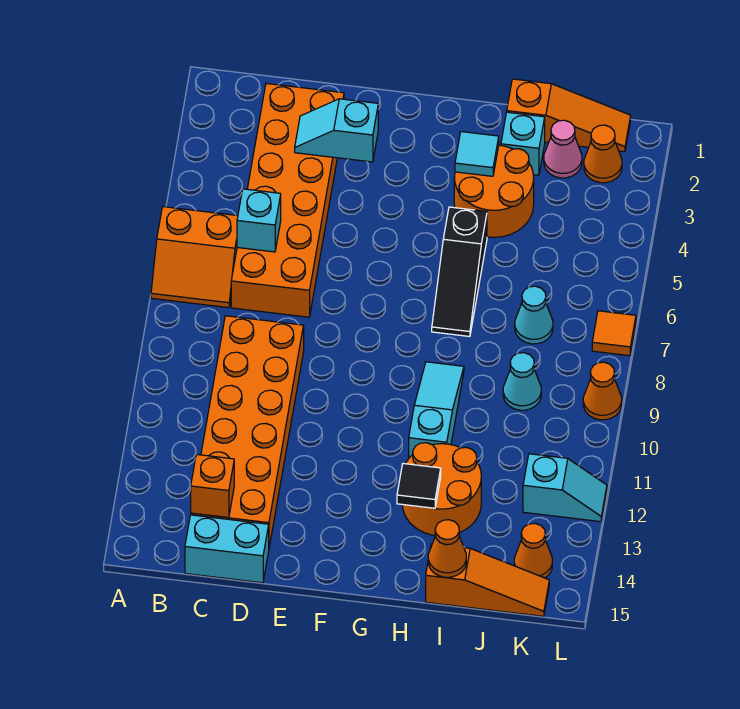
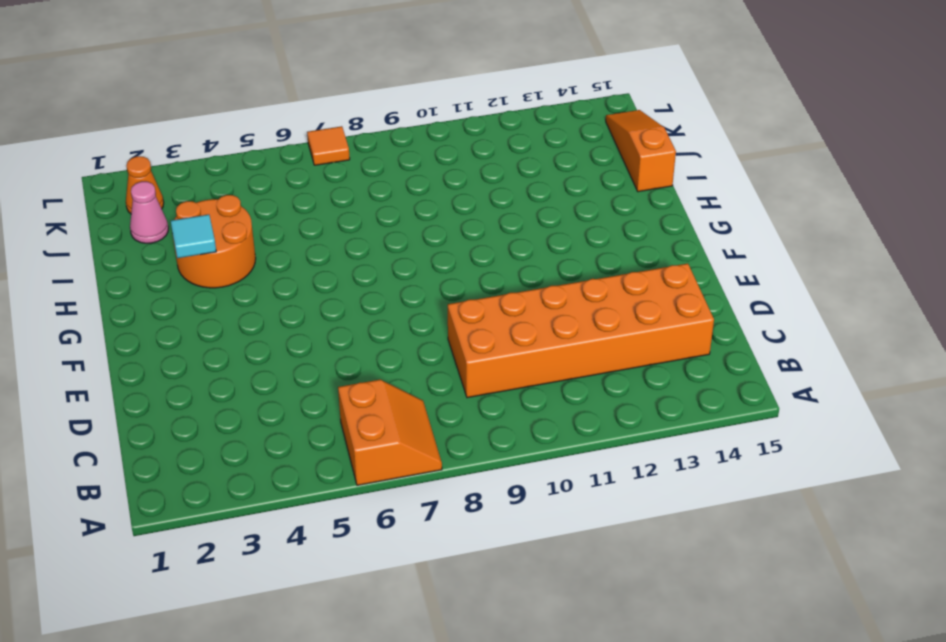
none -> orange brick C2:D7 level 1
none -> cyan brick C15:D15 level 1
none -> black slope H5:H7 level 1 top 5

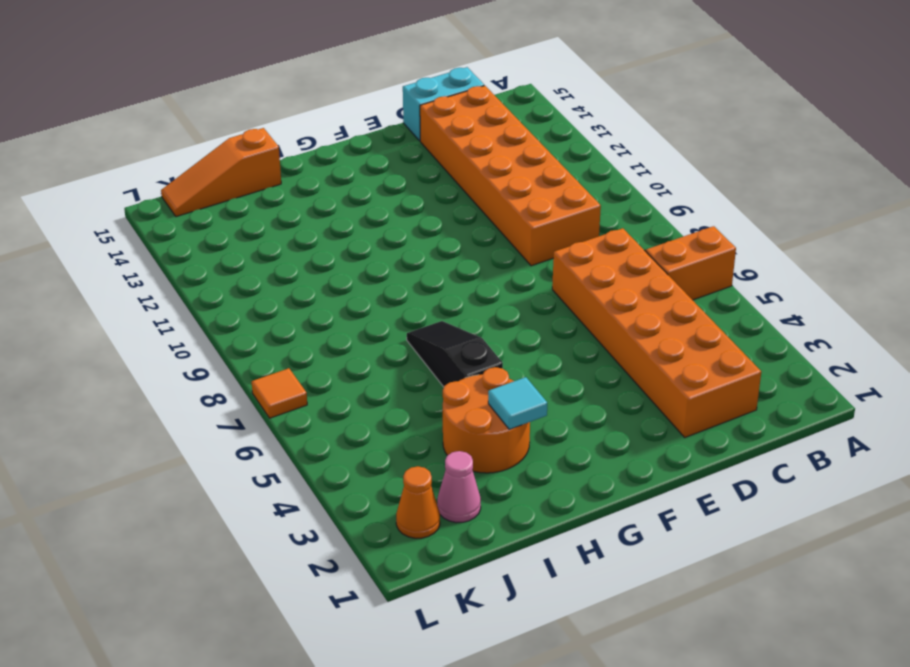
none -> cyan slope H9:H11 level 1 top 11
none -> orange round brick H12:I13 level 1
none -> orange slope I1:K1 level 1 top I

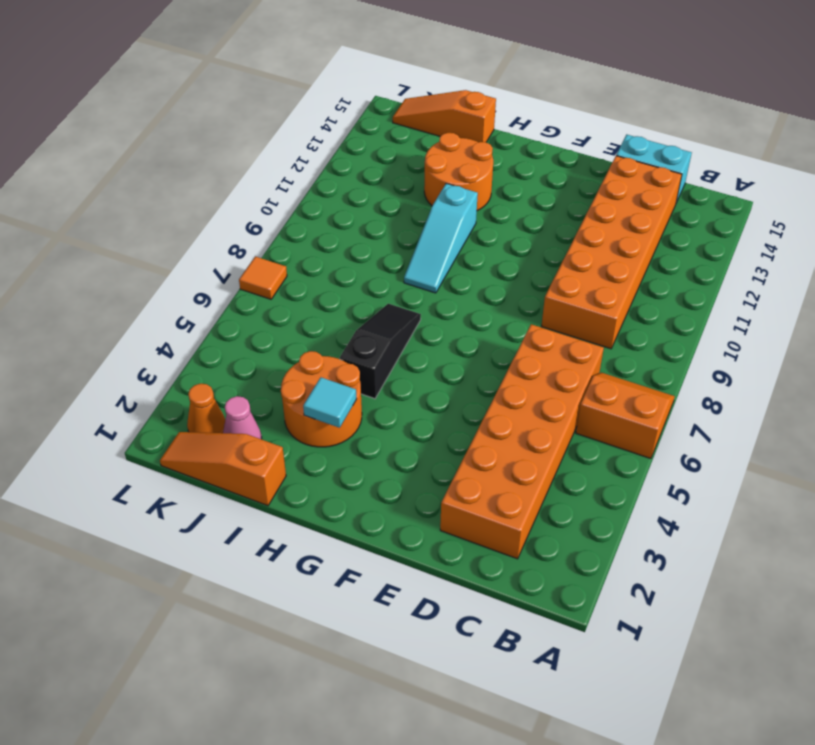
none -> cyan brick I2 level 1
none -> cyan cone J7 level 1
none -> cyan cone J9 level 1

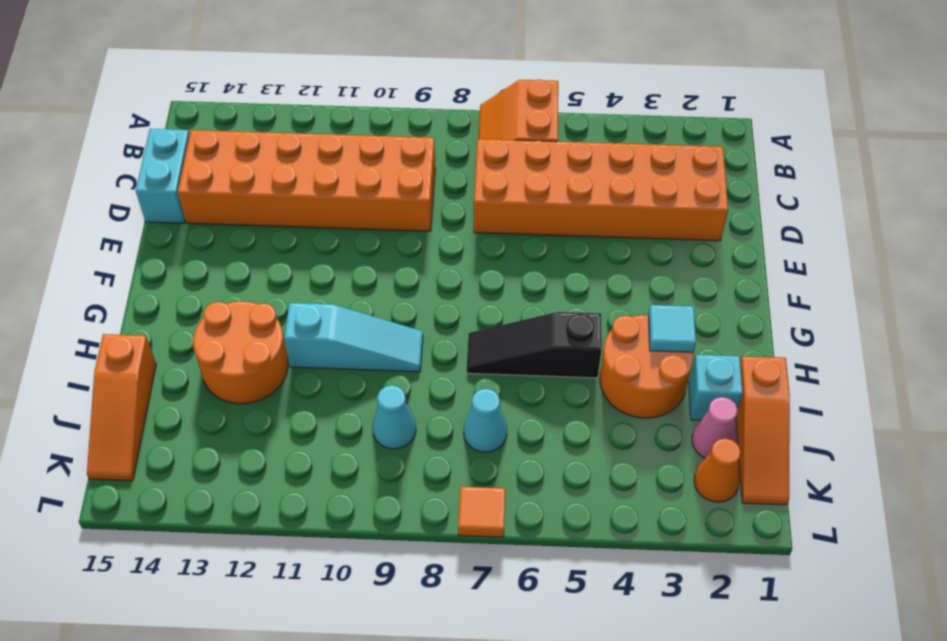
none -> cyan slope K12:L12 level 1 top K
none -> orange cone K14 level 1
none -> orange cone L9 level 1

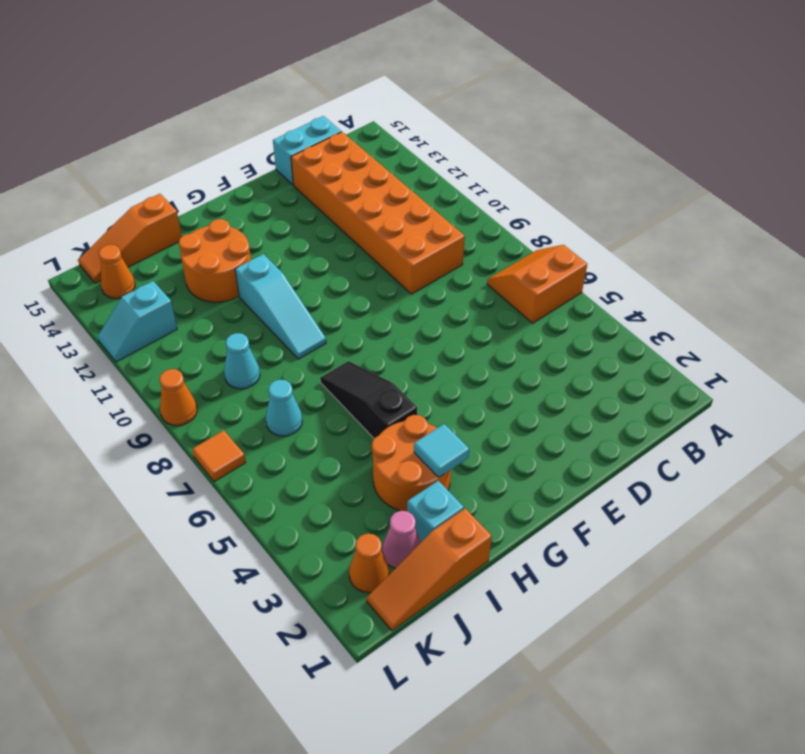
none -> orange brick C2:D7 level 1
none -> cyan brick C6 level 2
none -> orange brick C14 level 2

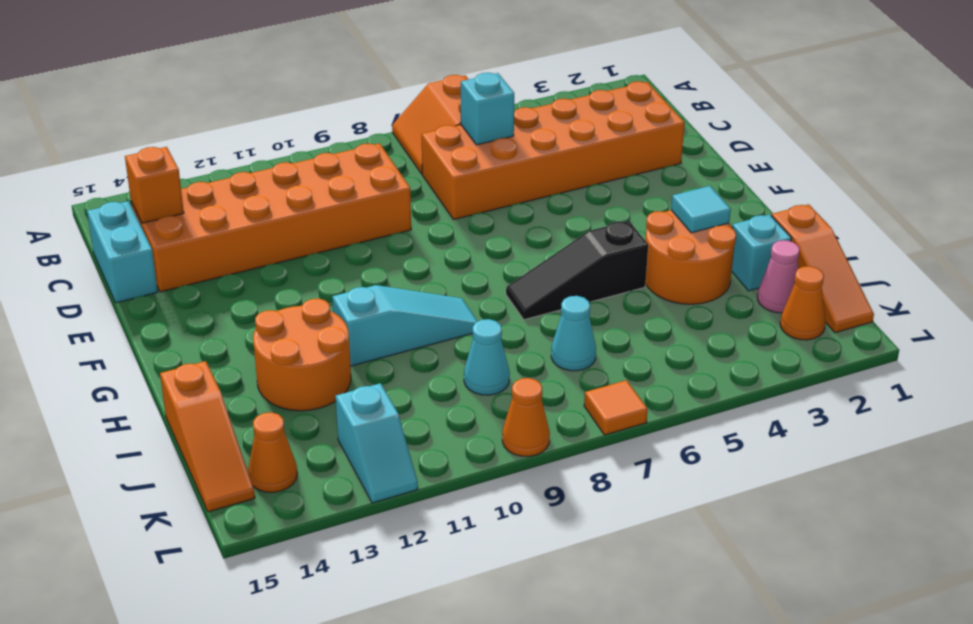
none -> cyan slope D3:E3 level 2 top E
none -> black tile H13 level 2
none -> orange cone I15 level 2

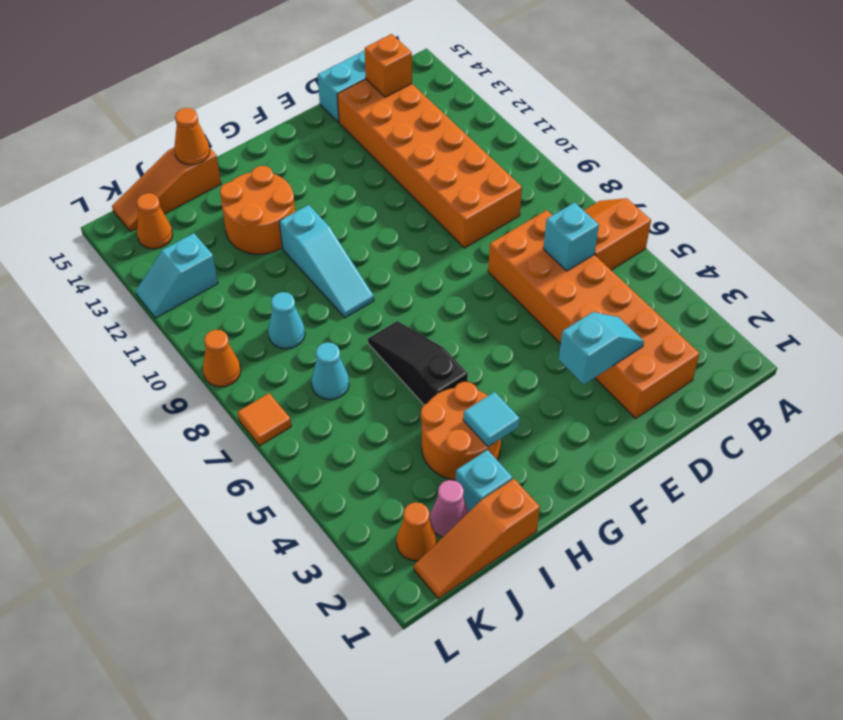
none -> black tile H13 level 2

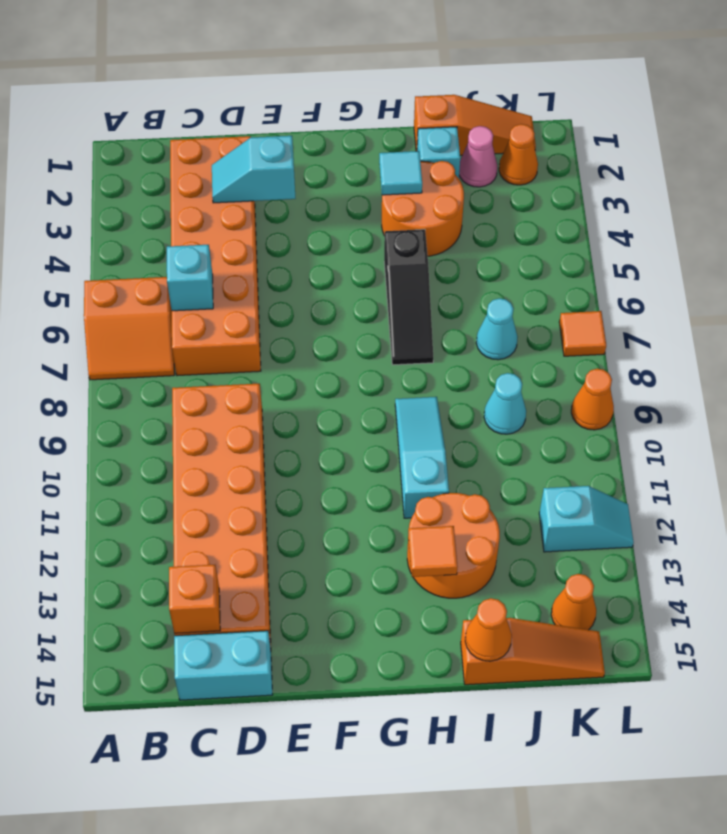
orange tile H13 level 2 -> black tile H13 level 2

